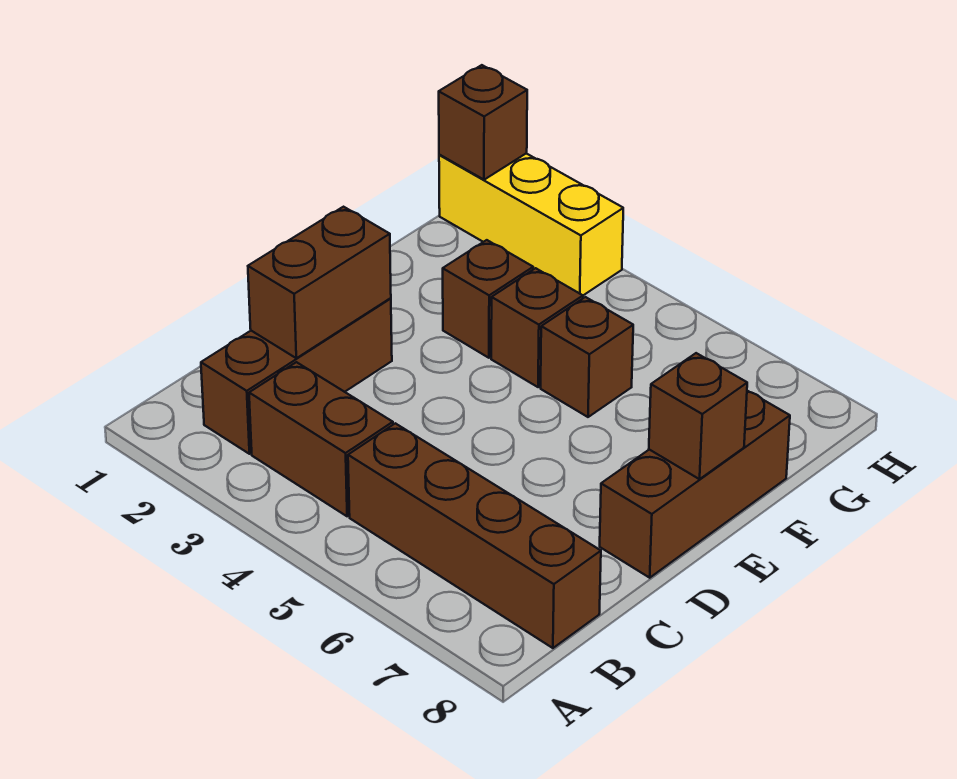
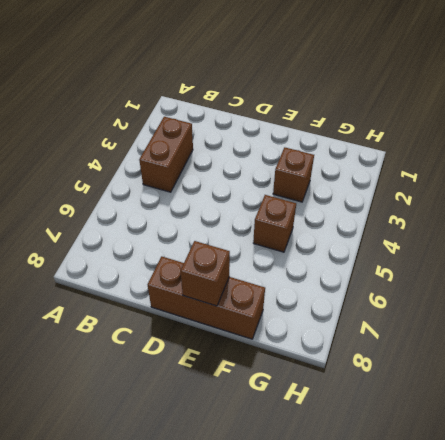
none -> brown brick B2:D2 level 1
none -> brown brick B5:B8 level 1

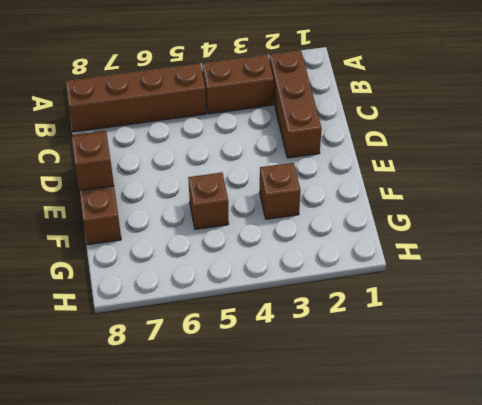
none -> brown brick F4 level 1
none -> yellow brick H1:H3 level 1

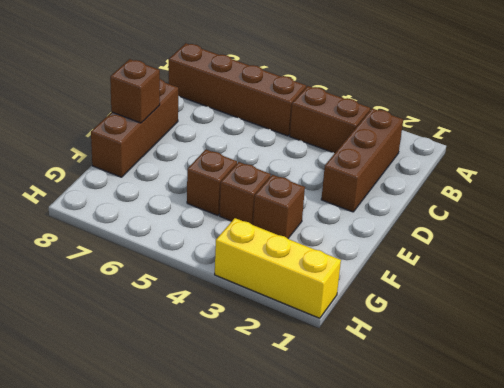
none -> brown brick C2:D2 level 2
none -> brown brick H1 level 2

